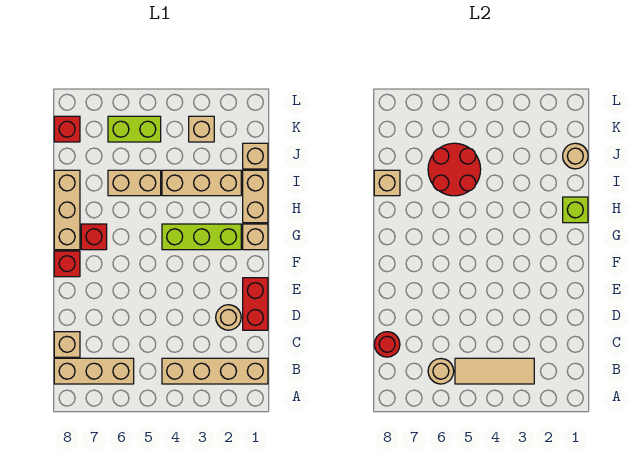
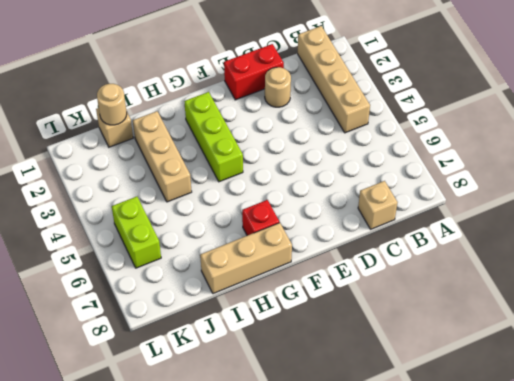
none -> tan brick B6:B8 level 1
none -> red brick F8 level 1
none -> tan brick G1 level 1

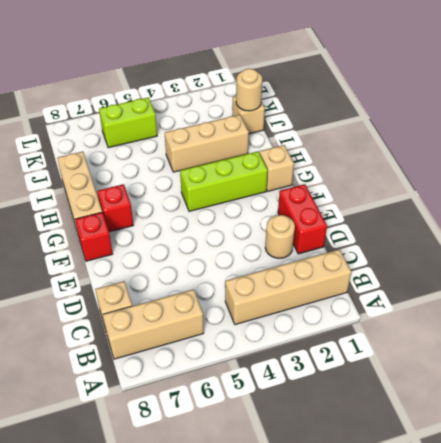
none -> tan brick H1:I1 level 1
none -> tan brick I5:I6 level 1
none -> tan brick K3 level 1

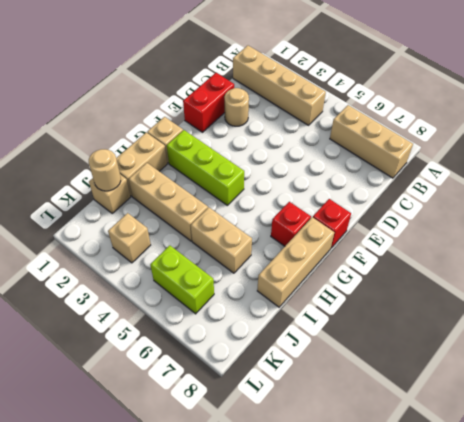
none -> tan brick C8 level 1
none -> red brick K8 level 1
none -> tan tile B3:B5 level 2

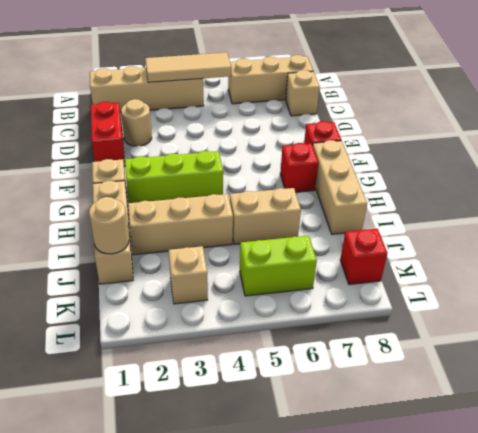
none -> tan round brick B6 level 2
none -> red round brick C8 level 2
none -> lime brick H1 level 2

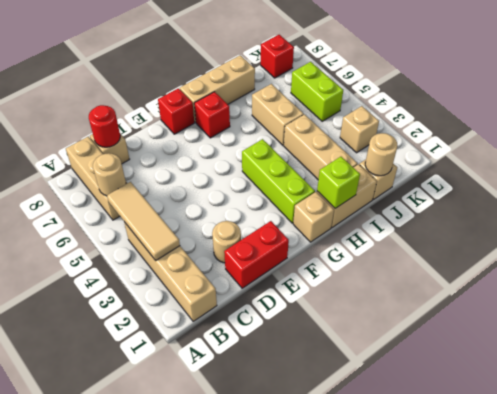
none -> red round brick I5:J6 level 2
none -> tan brick I8 level 2

